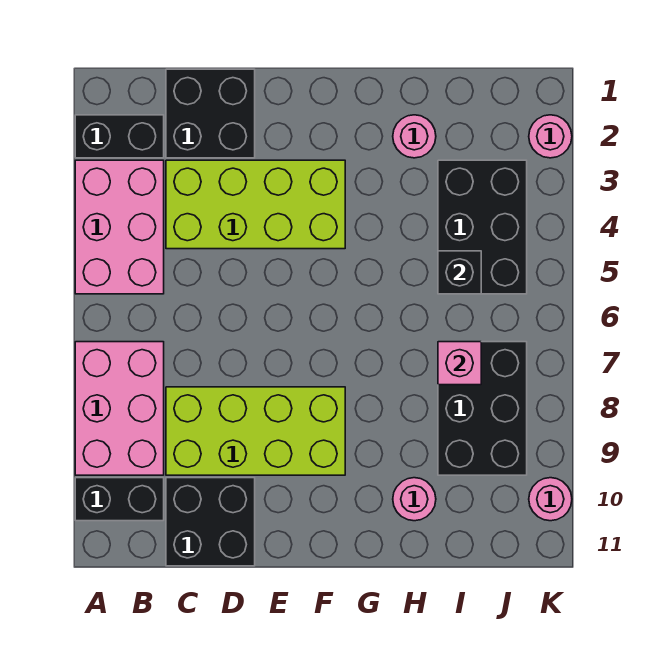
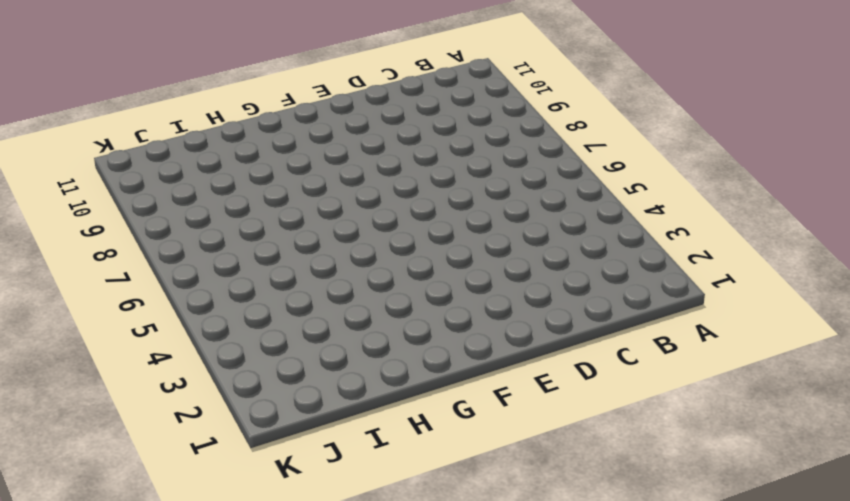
none -> black brick A2:B2 level 1
none -> pink brick A3:B5 level 1
none -> pink brick A7:B9 level 1

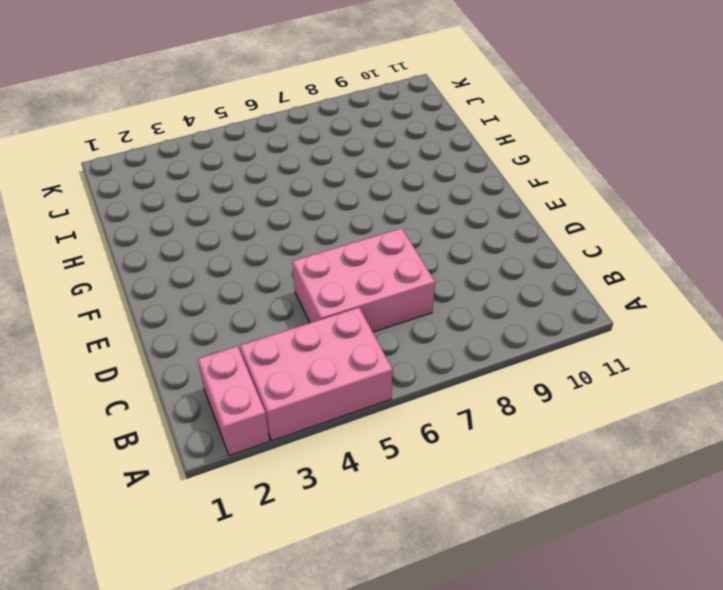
pink brick A2:B2 level 1 -> black brick A2:B2 level 1
pink brick C5:D7 level 1 -> pink brick A7:B9 level 1
none -> black brick A10:B10 level 1
none -> black brick C1:D2 level 1
none -> lime brick C3:F4 level 1

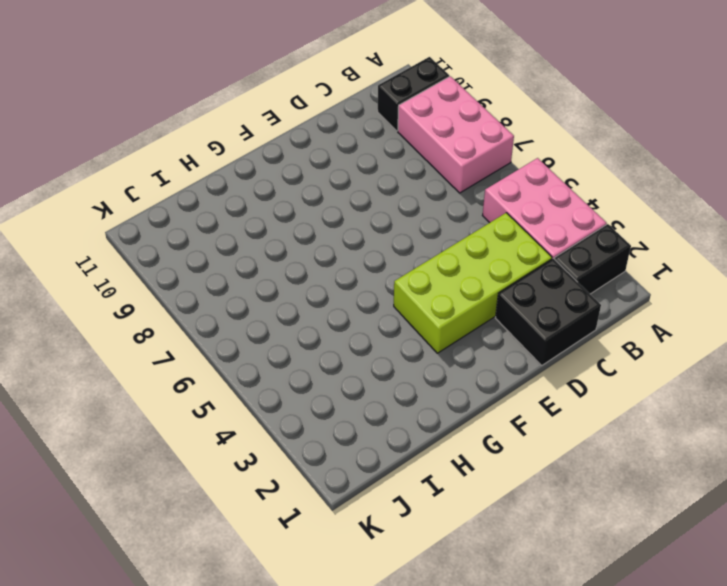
none -> lime brick C8:F9 level 1
none -> black brick C10:D11 level 1
none -> pink round brick H2 level 1

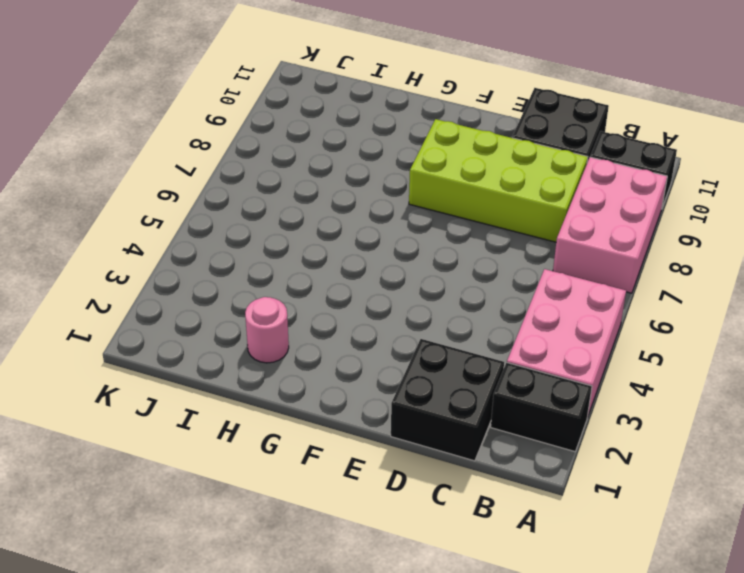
none -> lime brick C3:F4 level 1
none -> pink round brick H10 level 1
none -> black brick I3:J5 level 1

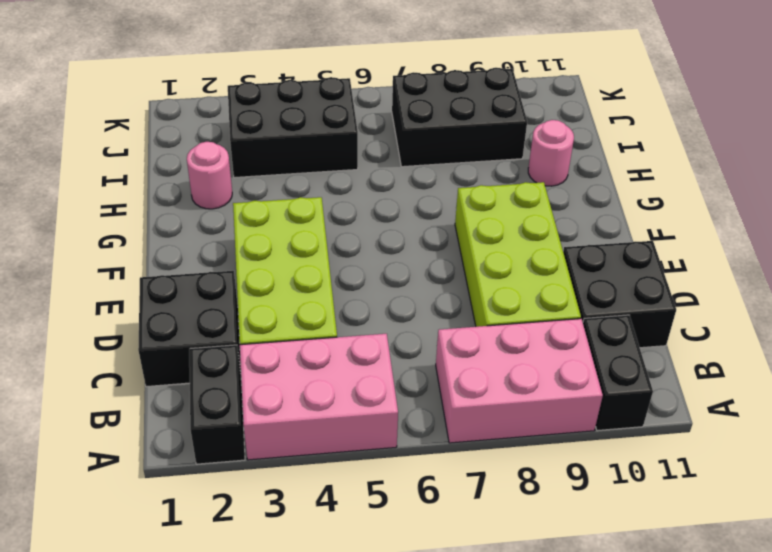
none -> pink round brick K2 level 1
none -> pink round brick K10 level 1
none -> black brick I5 level 2

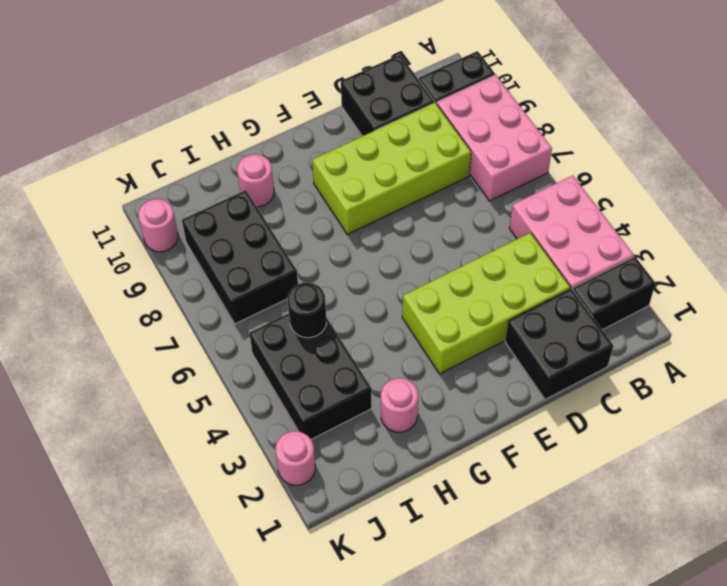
black round brick I5 level 2 -> black brick I5 level 2
none -> pink brick I7 level 2

